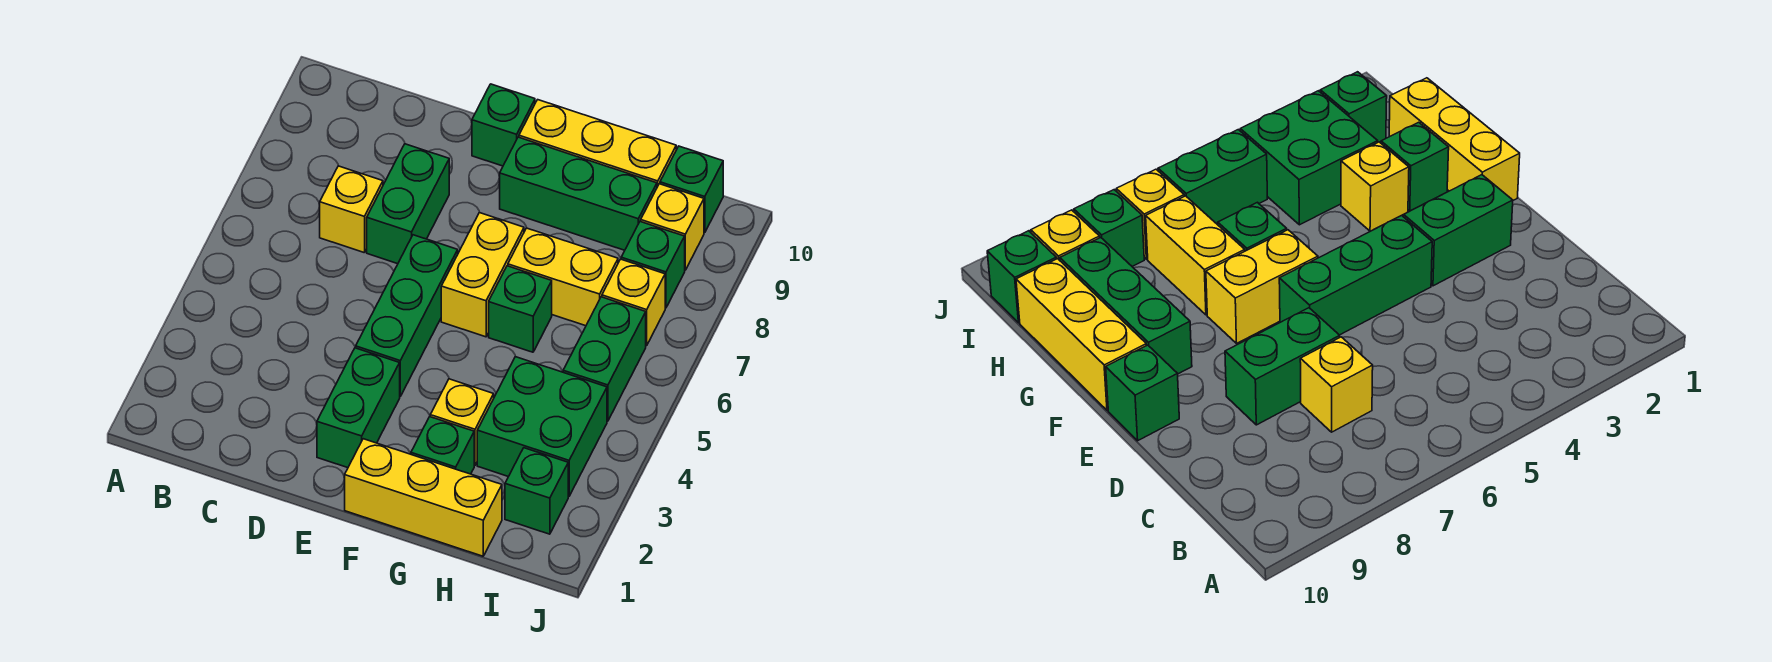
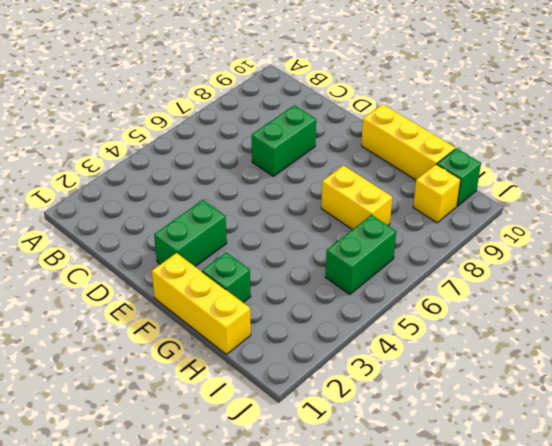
none -> yellow brick C7 level 1
none -> green brick E4:E6 level 1
none -> green brick E10 level 1

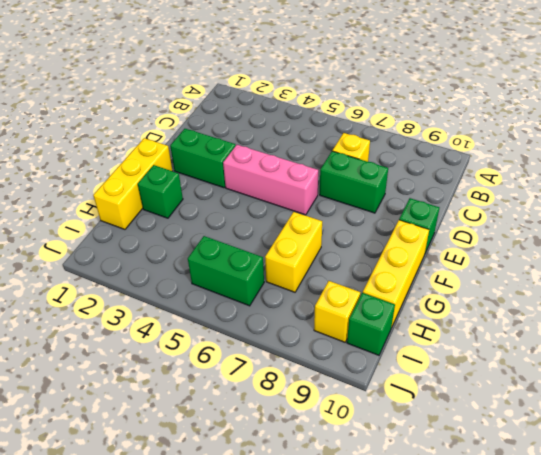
pink brick E4:E6 level 1 -> green brick E4:E6 level 1
none -> yellow brick F6:F7 level 1
none -> green brick F9:H9 level 1
none -> yellow brick G3 level 1

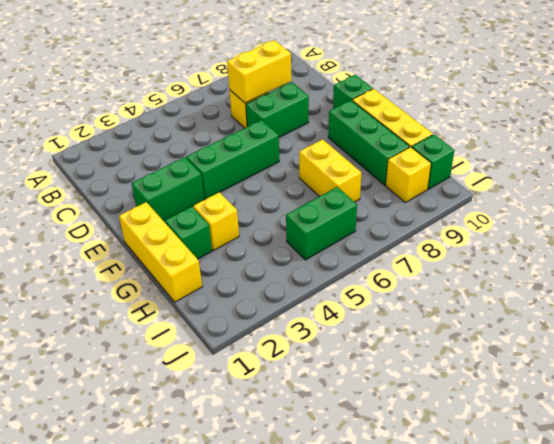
yellow brick C7:C8 level 2 -> yellow brick F6:F7 level 1
none -> green brick G6 level 1
none -> green brick H3:I4 level 1
none -> green brick I2 level 1

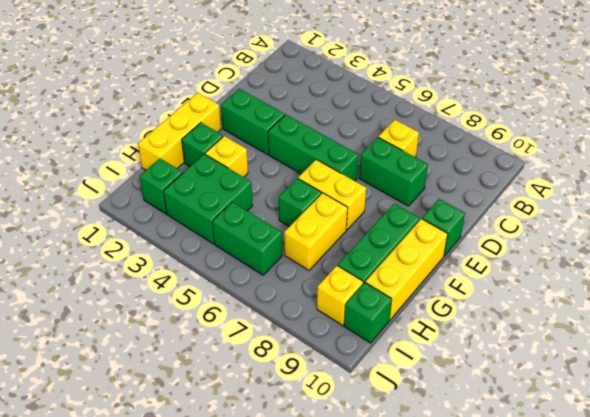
none -> yellow brick I7 level 1
none -> green brick I8 level 1

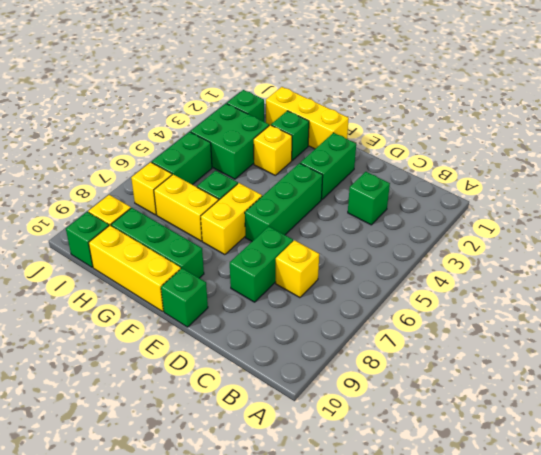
green brick C3 level 1 -> green brick I8 level 1

